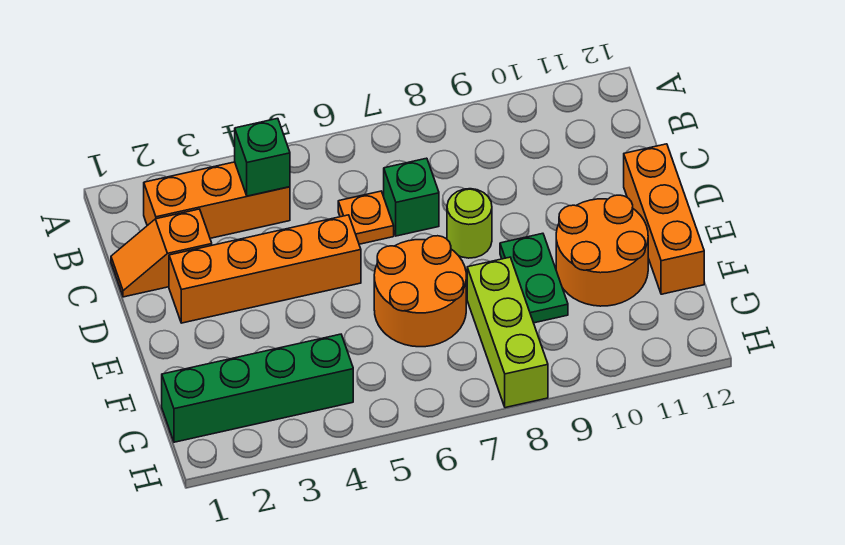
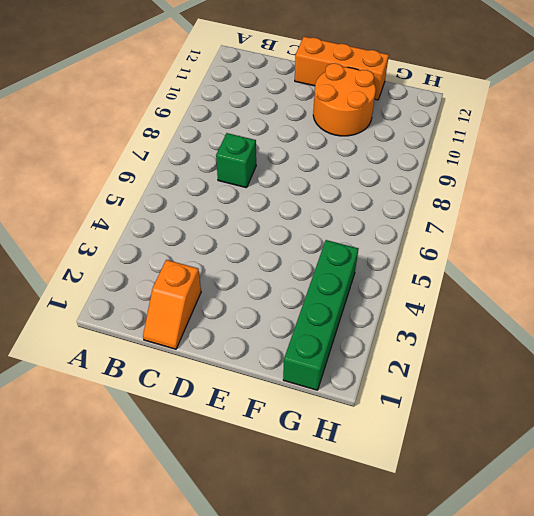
none -> orange brick B2:B4 level 1
none -> orange plate C6 level 1
none -> orange brick D2:D5 level 1

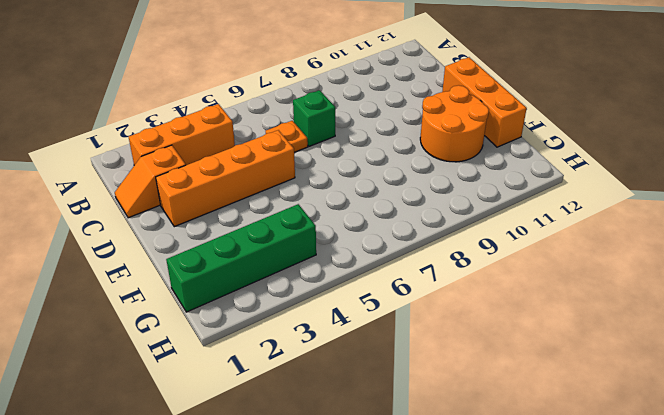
none -> lime round brick D8 level 1
none -> orange round brick E6:F7 level 1
none -> green plate E9:F9 level 1

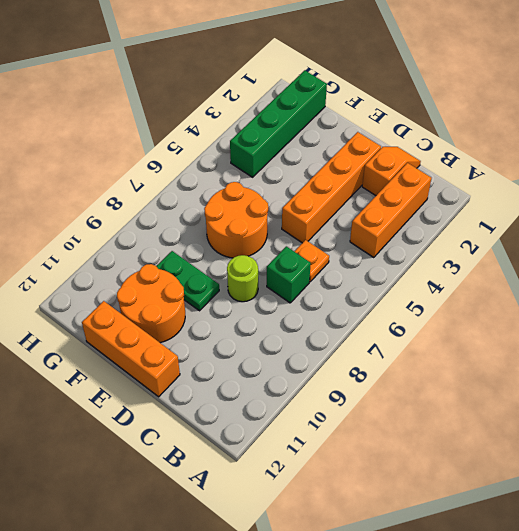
none -> lime brick F8:H8 level 1
none -> green brick B4 level 2

